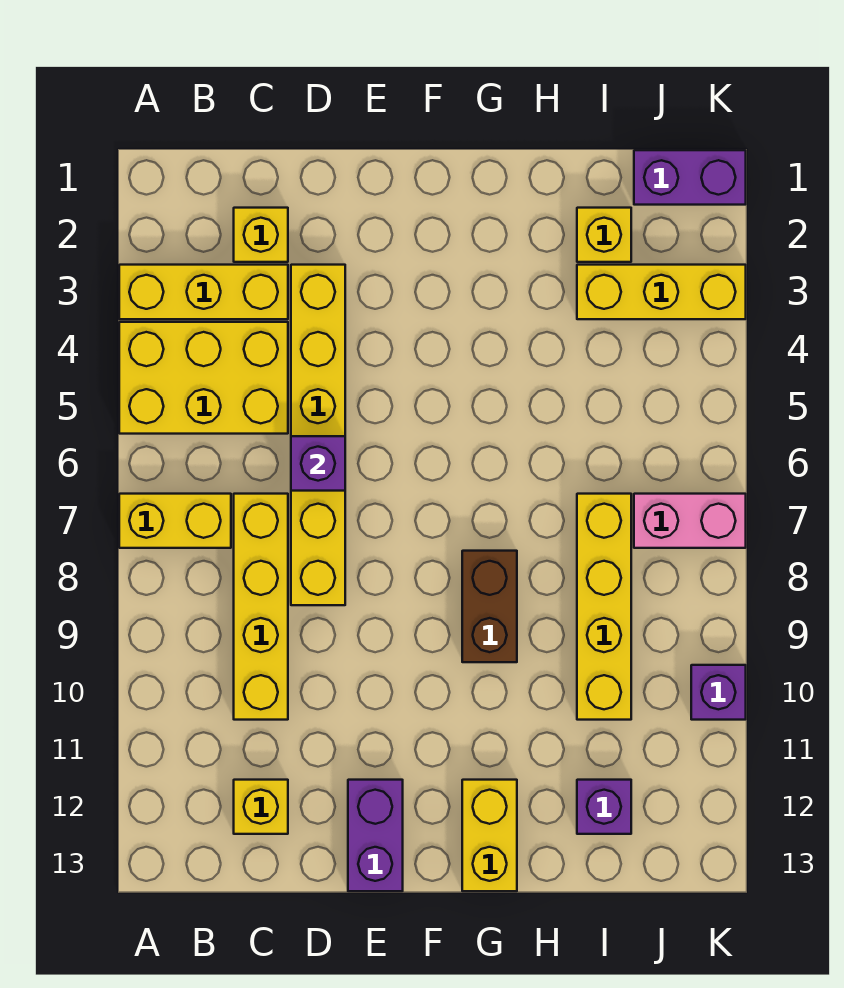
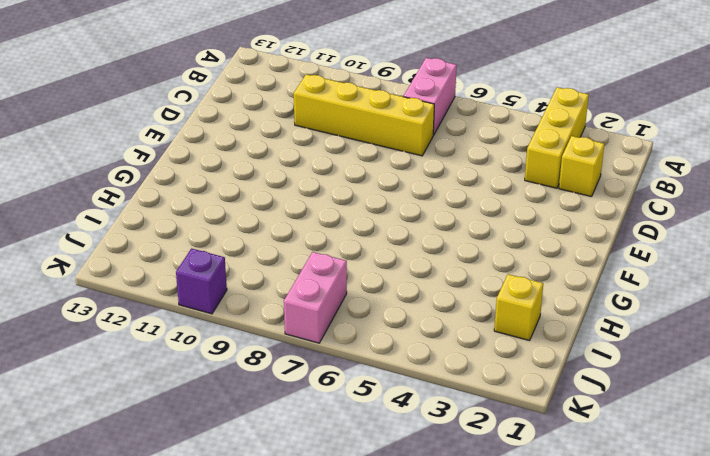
pink brick A7:B7 level 1 -> yellow brick A7:B7 level 1
none -> yellow brick A4:C5 level 1
none -> yellow brick C12 level 1
none -> yellow brick D3:D8 level 1

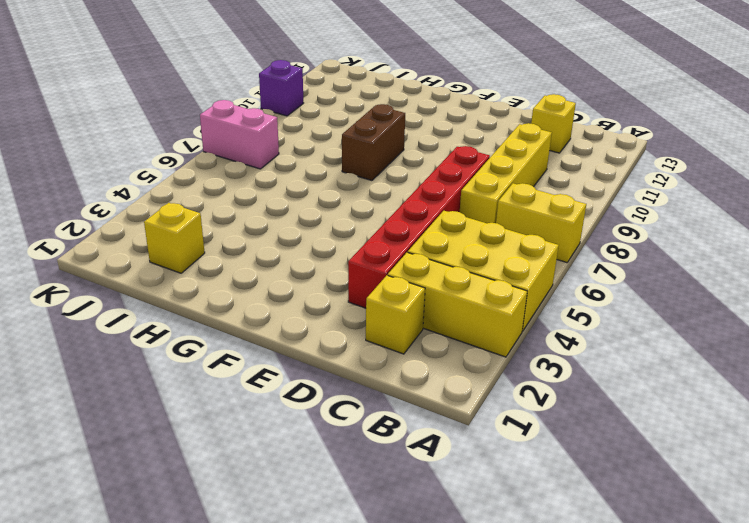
red brick D3:D8 level 1 -> yellow brick D3:D8 level 1
none -> purple brick E12:E13 level 1
none -> yellow brick G12:G13 level 1
none -> yellow brick I3:K3 level 1

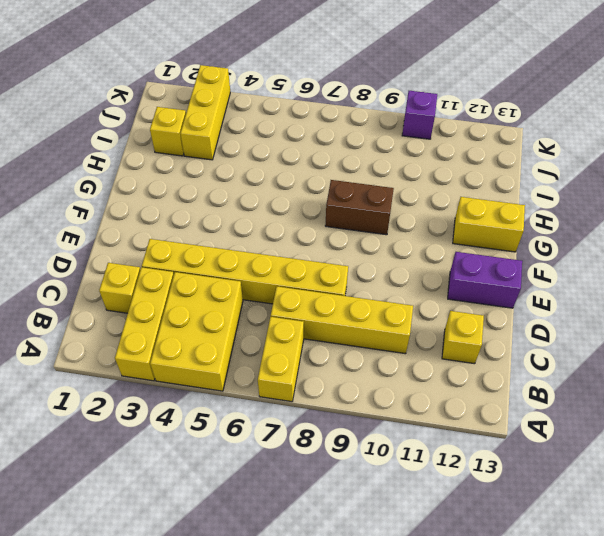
none -> yellow brick I7:I10 level 1
none -> purple brick I12 level 1
none -> purple brick J1:K1 level 1

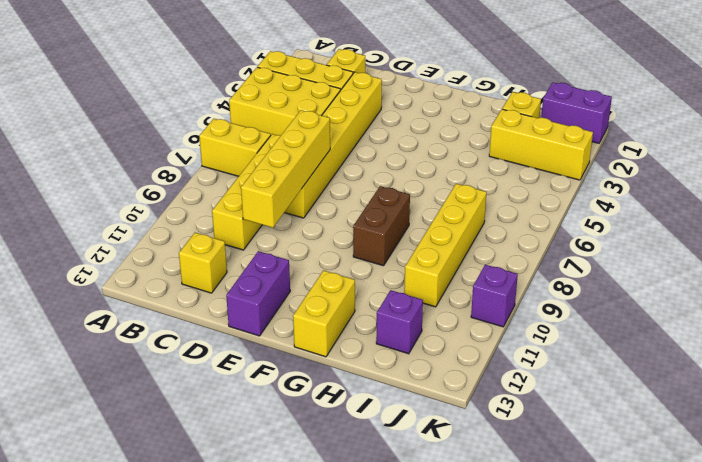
yellow brick D7:D10 level 2 -> none
none -> pink brick J7:K7 level 1
none -> purple brick D6 level 2

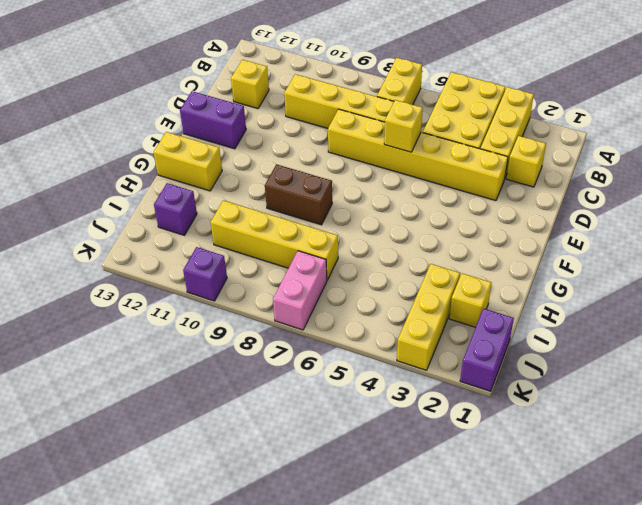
yellow brick D6 level 2 -> purple brick D6 level 2

